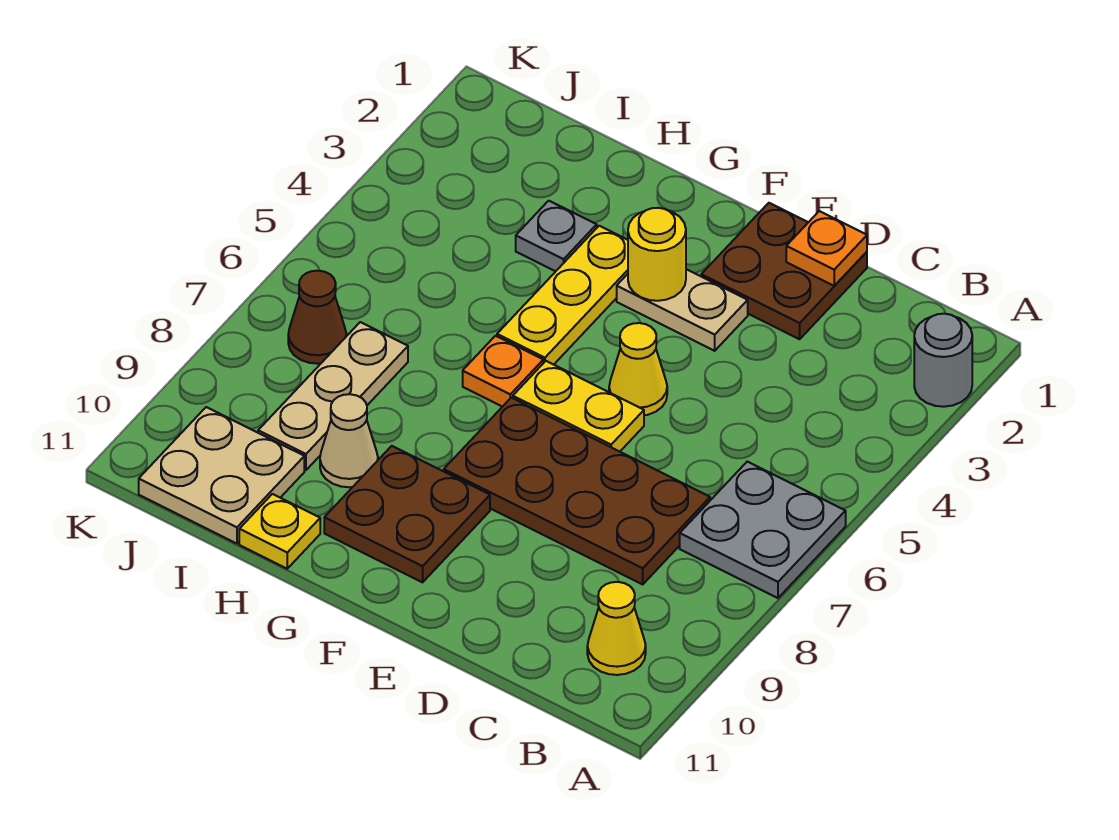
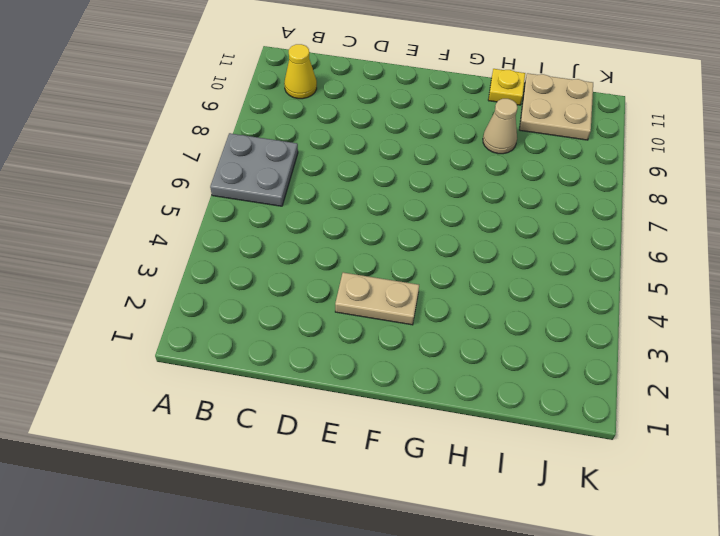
none -> grey round brick A2 level 1
none -> brown plate C7:F8 level 1
none -> brown plate D1:E2 level 1

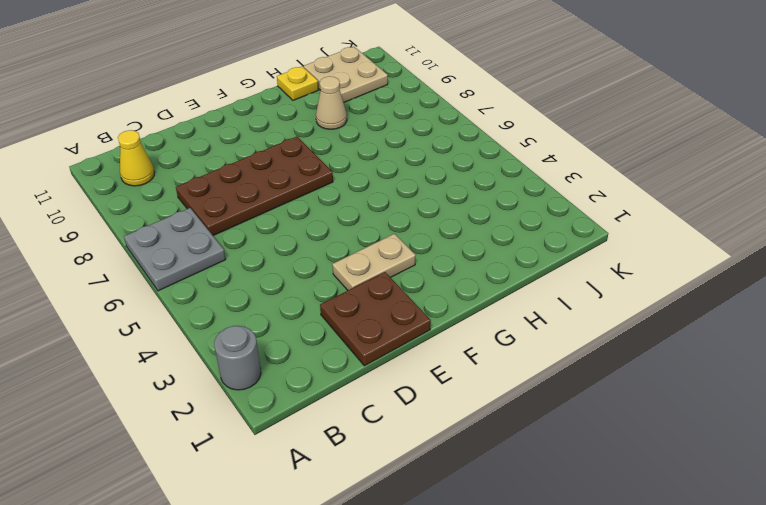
none -> yellow cone E5 level 1
none -> yellow plate E6:F6 level 1
none -> brown plate F9:G10 level 1

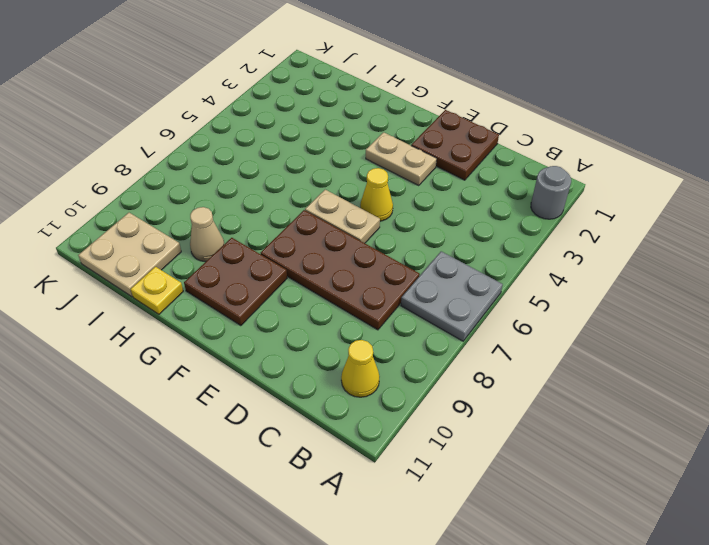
tan plate E6:F6 level 1 -> yellow plate E6:F6 level 1
none -> yellow plate G3:G5 level 1
none -> orange plate G6 level 1
none -> grey plate H3 level 1

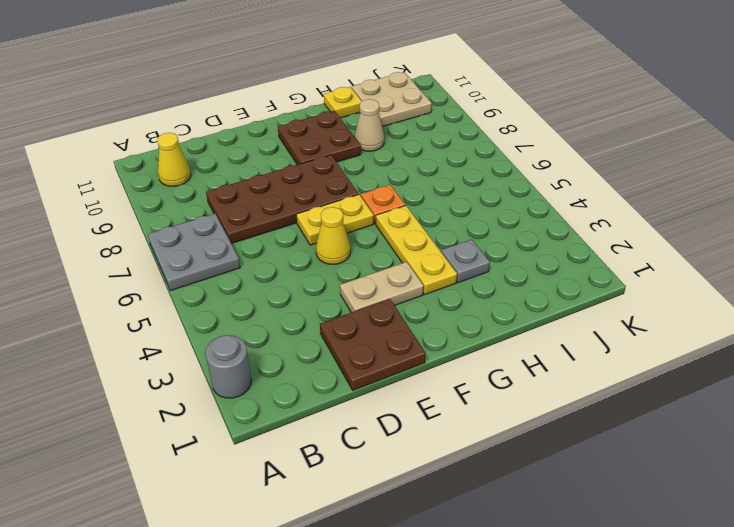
none -> tan plate I7:I9 level 1
none -> brown cone J7 level 1
none -> orange plate D1 level 2

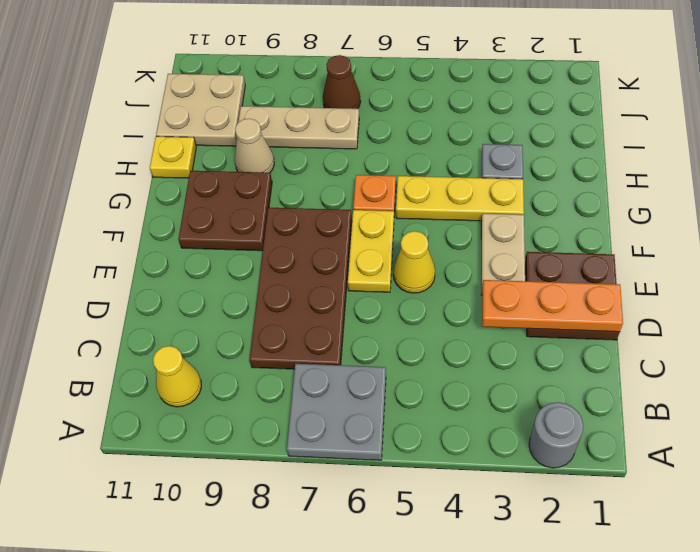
orange plate D1:D3 level 2 -> orange plate D1 level 2
none -> yellow round brick F3 level 2

